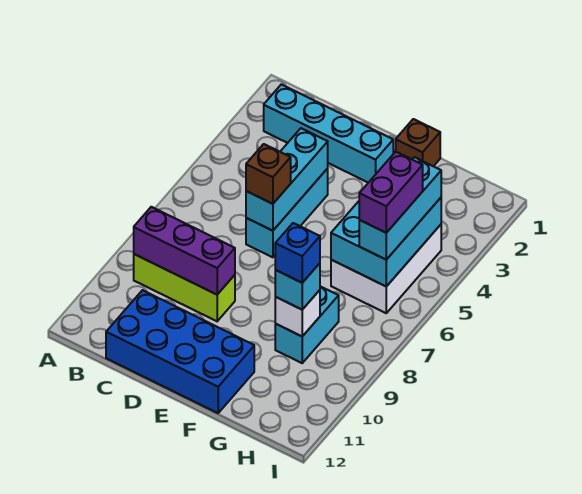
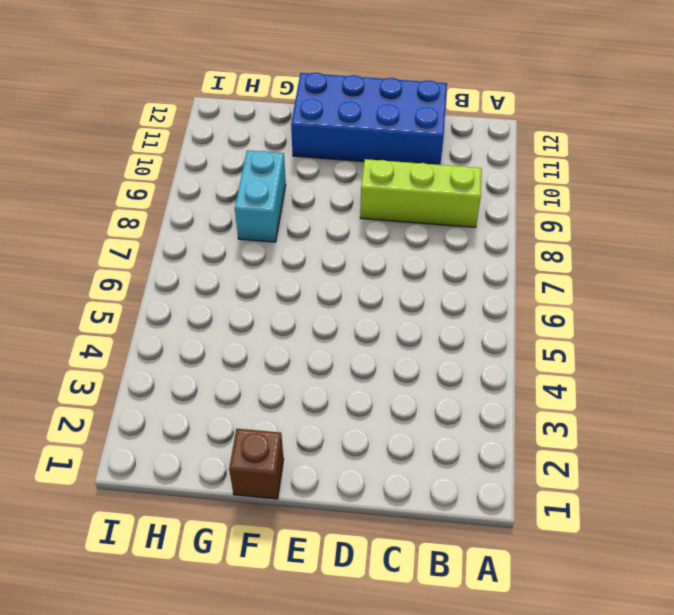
none -> cyan brick B2:E2 level 1
none -> cyan brick D4:D6 level 1
none -> white brick G4:H6 level 1

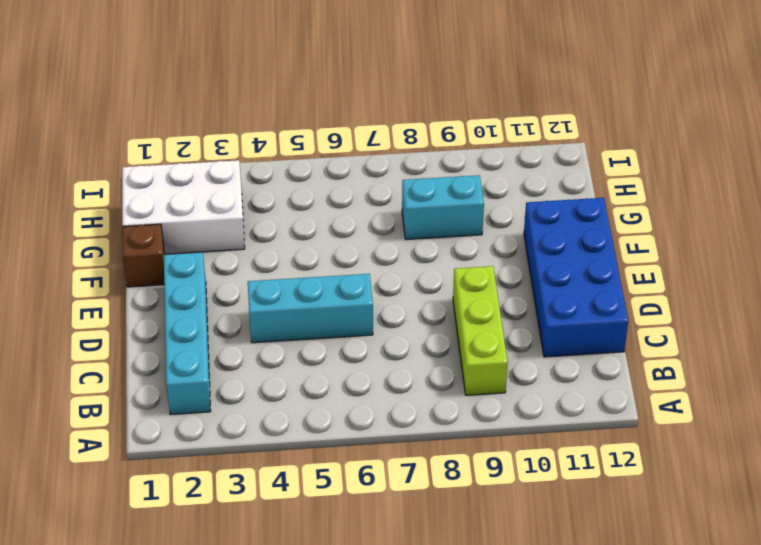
white brick G1:H3 level 1 -> white brick G4:H6 level 1
none -> purple brick B9:D9 level 2
none -> cyan brick D4:D6 level 2
none -> cyan brick G4:H6 level 2

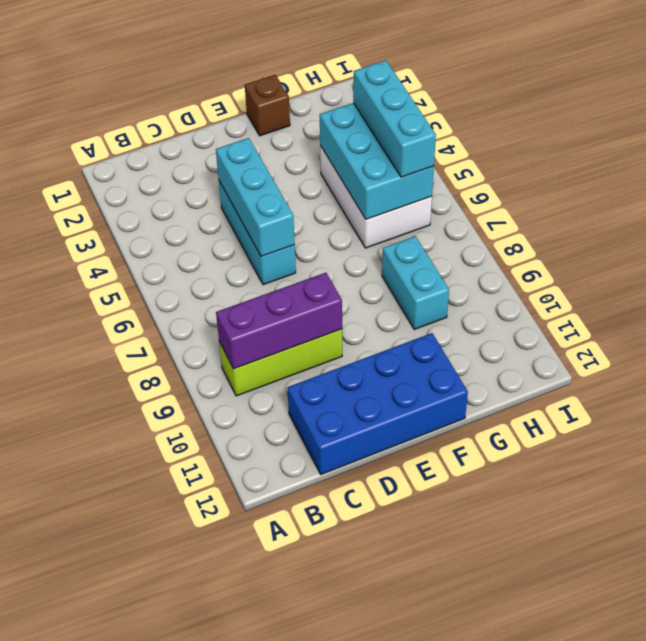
none -> cyan brick B2:E2 level 1
none -> white brick G9 level 2
none -> brown brick D6 level 3

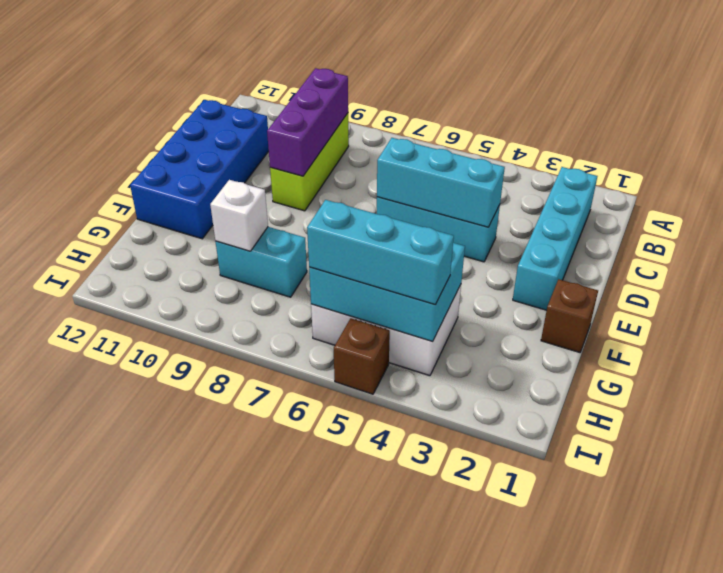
brown brick I5 level 1 -> brown brick D6 level 3
none -> cyan brick G9 level 3
none -> blue brick G9 level 4
none -> purple brick H5:H6 level 4

